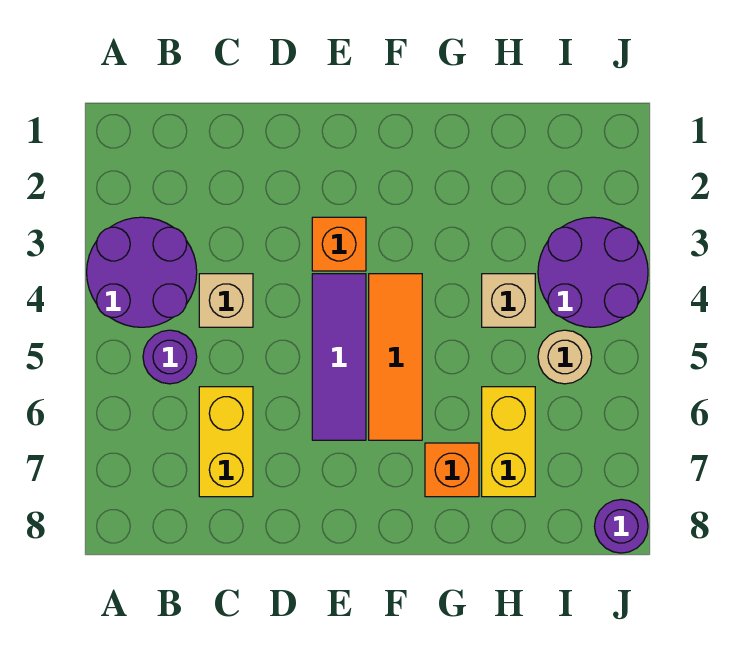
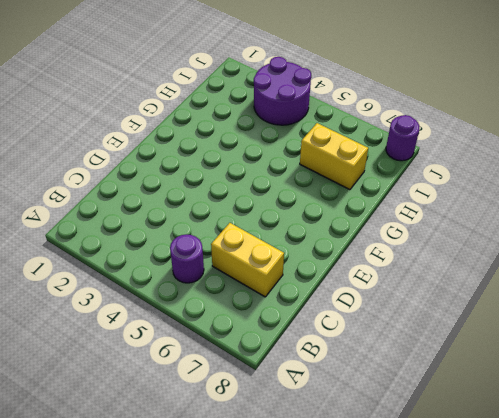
none -> purple round brick A3:B4 level 1
none -> tan brick C4 level 1
none -> orange brick E3 level 1

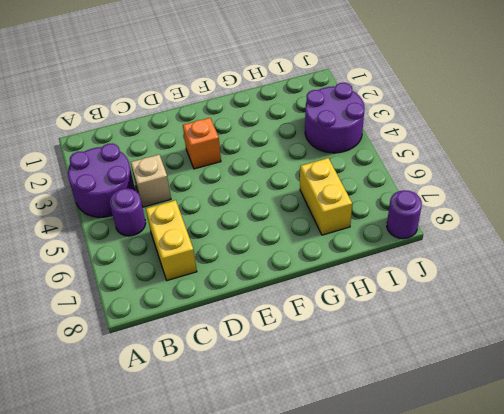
none -> purple tile E4:E6 level 1
none -> orange tile F4:F6 level 1
none -> orange brick G7 level 1

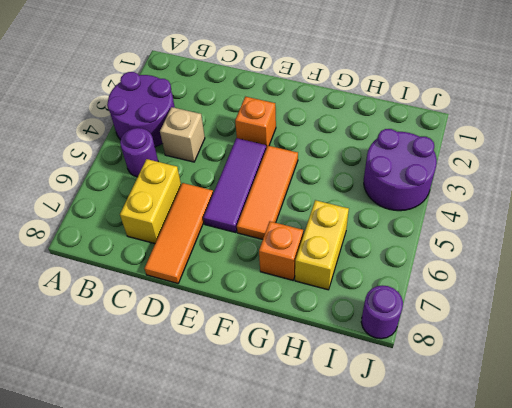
orange tile D6:D8 level 1 -> none
none -> tan brick H4 level 1
none -> tan round brick I5 level 1

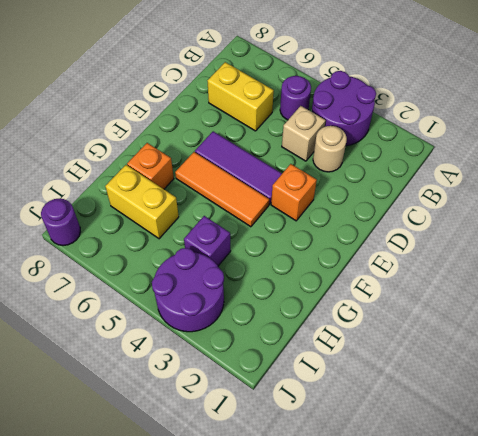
tan round brick C3 level 1 -> tan round brick I5 level 1
purple brick H4 level 1 -> tan brick H4 level 1

